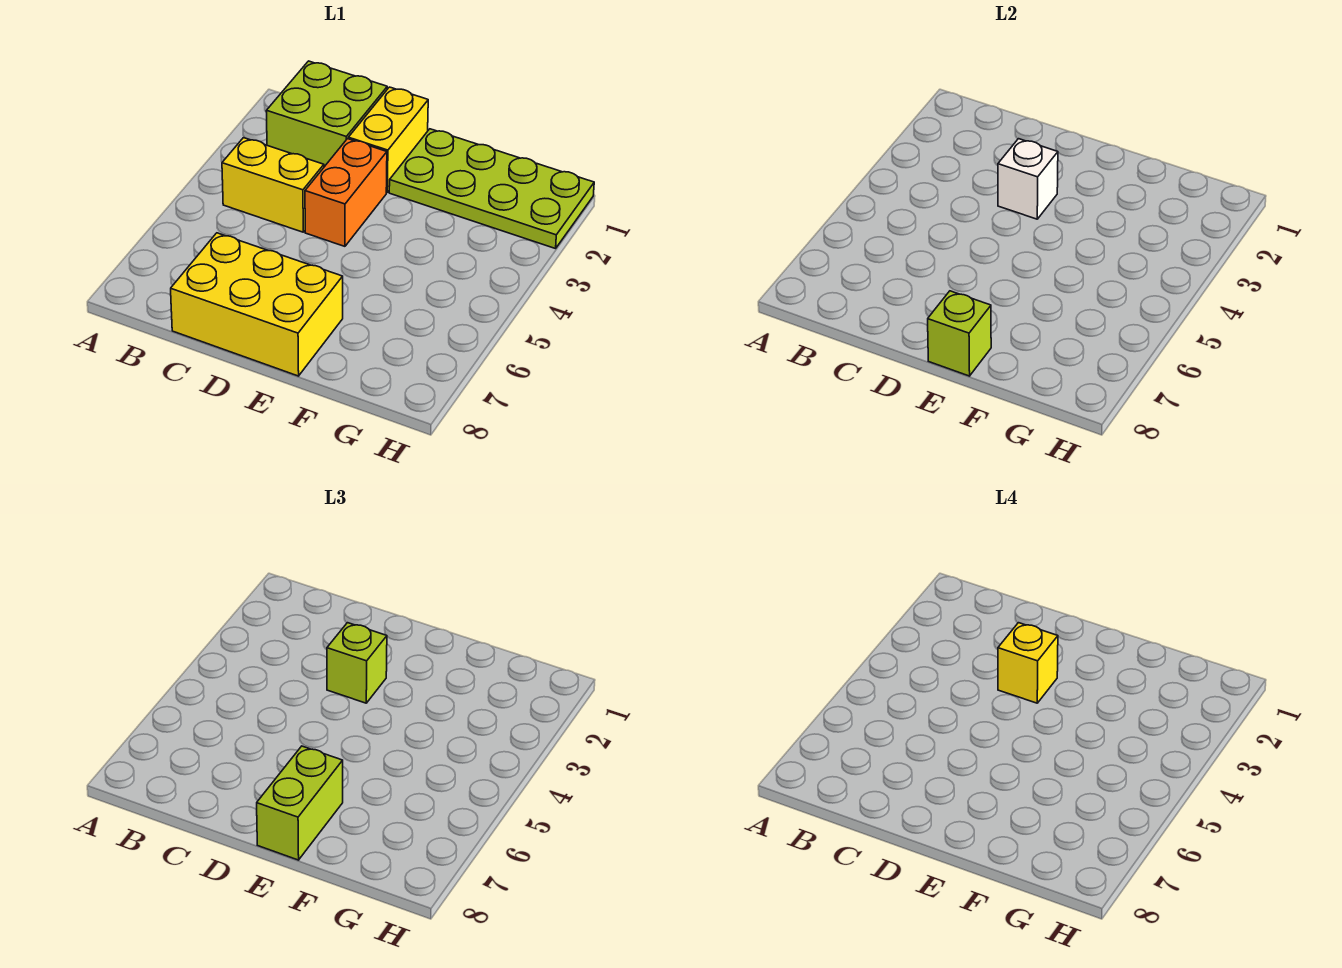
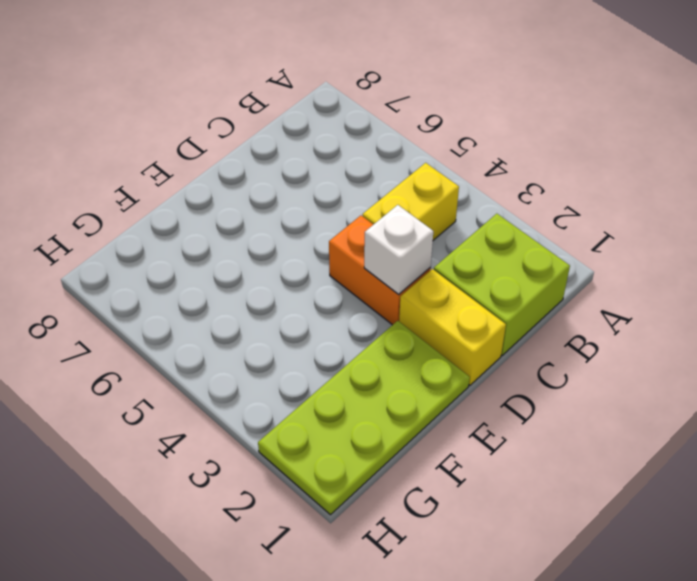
none -> yellow brick C7:E8 level 1
none -> lime brick E8 level 2

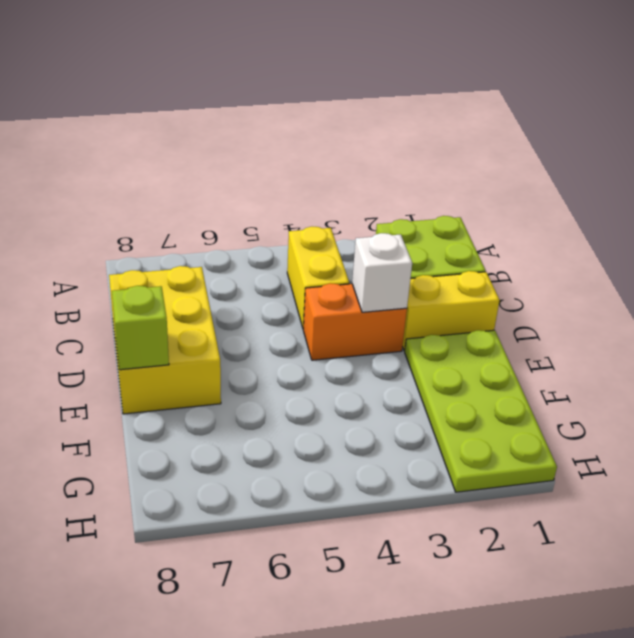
none -> lime brick D3 level 3
none -> lime brick E7:E8 level 3

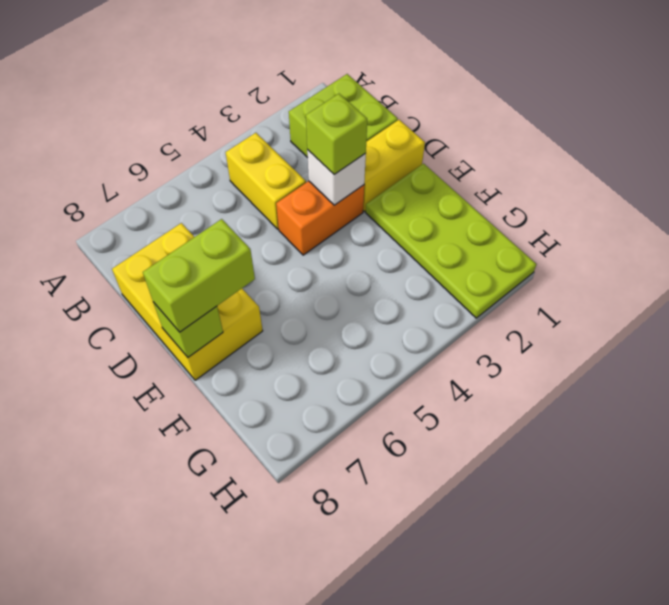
none -> yellow brick D3 level 4

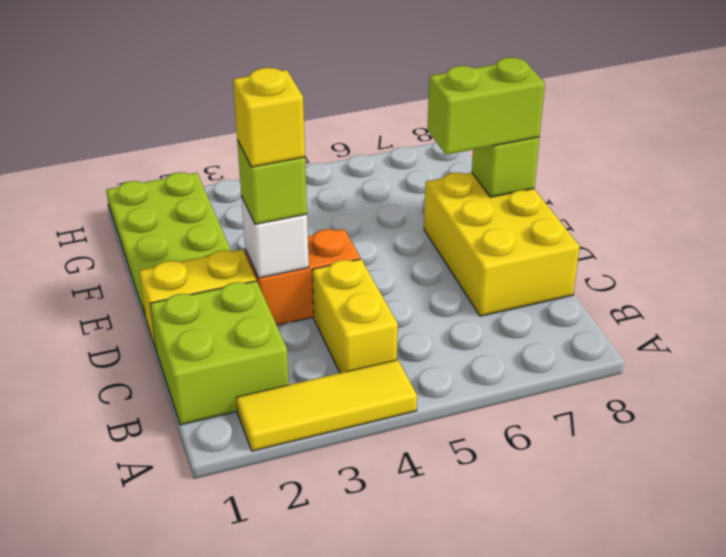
yellow tile A2:A4 level 1 -> none

